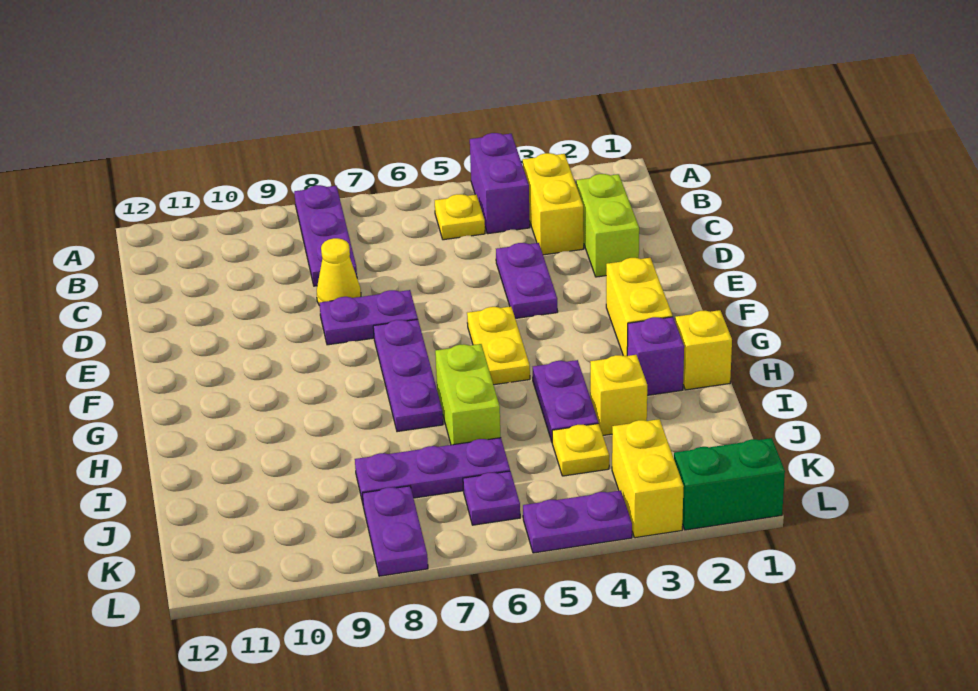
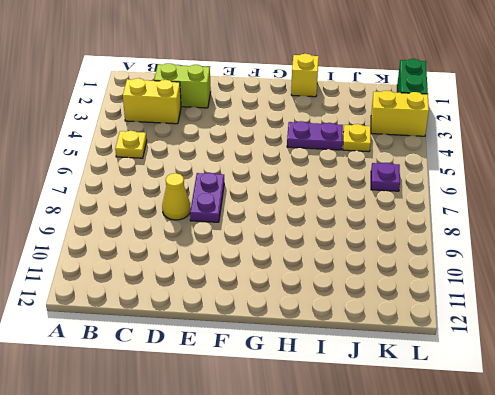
none -> purple brick A4:B4 level 1
none -> purple plate A8:C8 level 1
none -> purple plate D4:E4 level 1

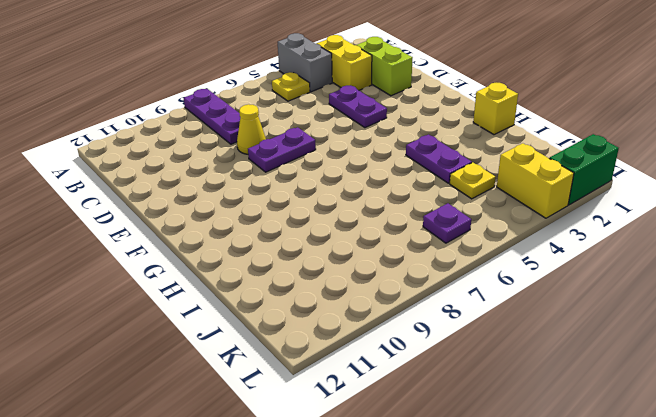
grey brick A4:B4 level 1 -> purple brick A4:B4 level 1
none -> yellow brick F2:G2 level 1
none -> yellow plate F5:G5 level 1
none -> purple plate F7:H7 level 1

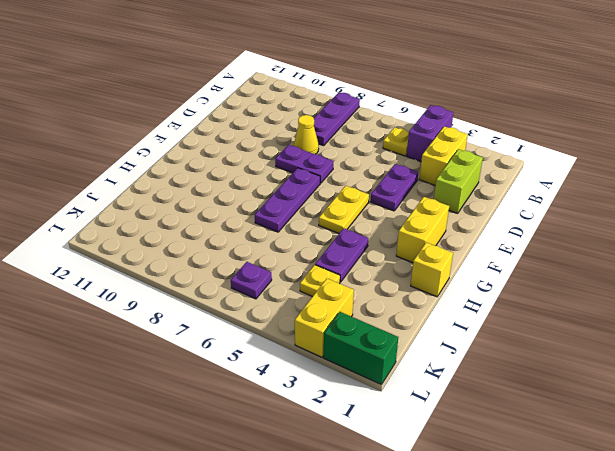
none -> purple brick H2 level 1
none -> lime brick H6:I6 level 1
none -> yellow brick I3 level 1

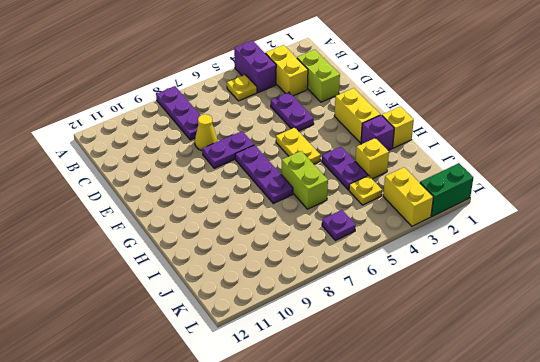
none -> purple plate J6:J8 level 1
none -> purple plate K8:L8 level 1
none -> purple plate L4:L5 level 1

